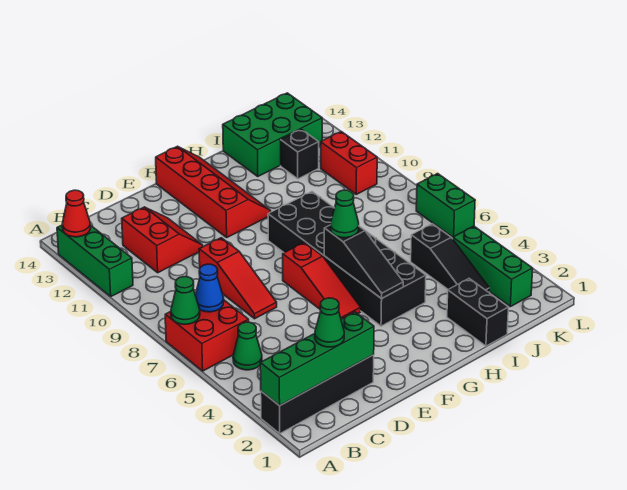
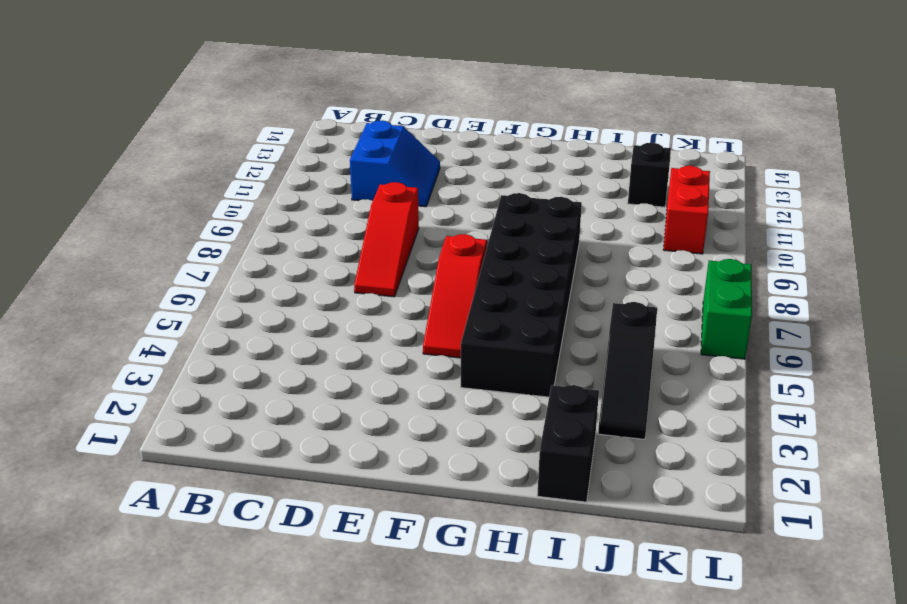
blue slope C11:D12 level 1 top C -> red slope C11:D12 level 1 top C
none -> black brick A2:D2 level 1
none -> red brick A6:B7 level 1
none -> green brick A11:A13 level 1

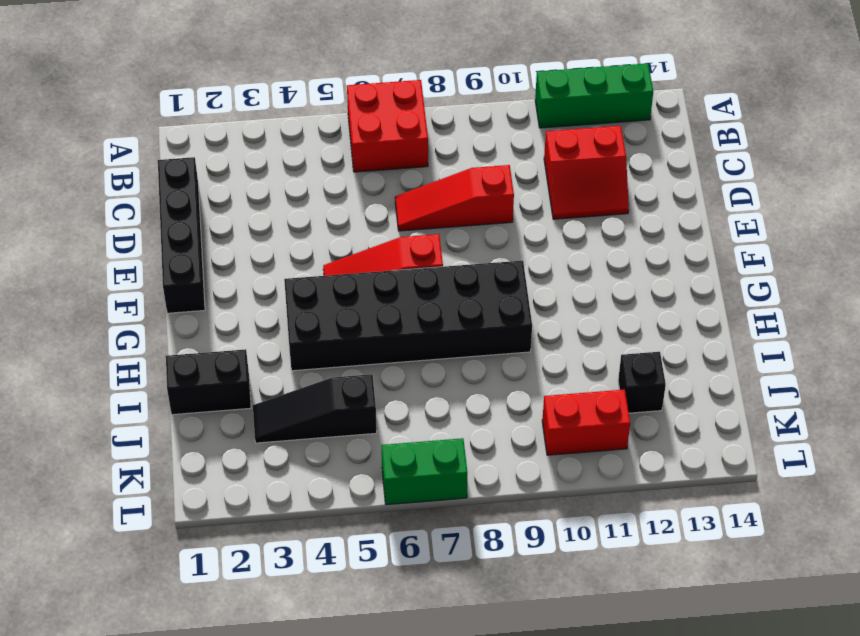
black brick C1:F1 level 1 -> black brick A2:D2 level 1
none -> green cone B5 level 1
none -> red slope F11:G14 level 1 top F
none -> green brick I13:K14 level 1

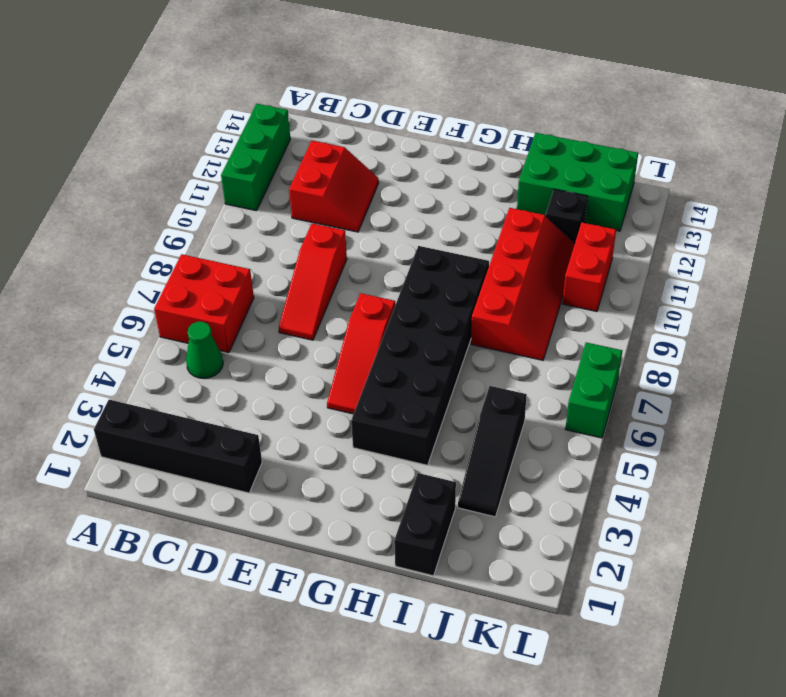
red slope I8:J11 level 1 top I -> red slope F11:G14 level 1 top F
none -> green brick K2:K4 level 1
none -> green brick A2:D2 level 2
none -> green cone A7 level 2

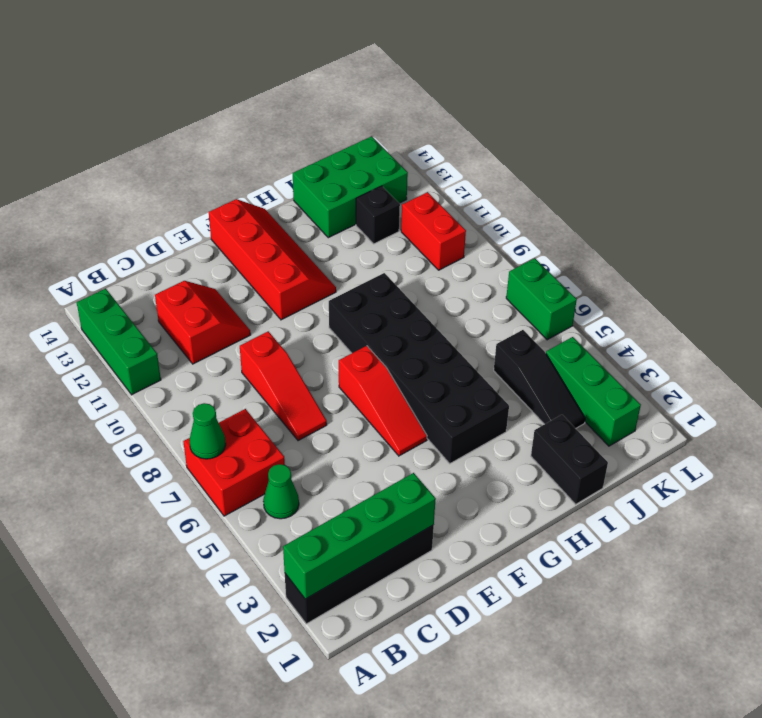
none -> red cone A13 level 2
none -> blue cone B7 level 2
none -> black slope G4:G6 level 2 top 6

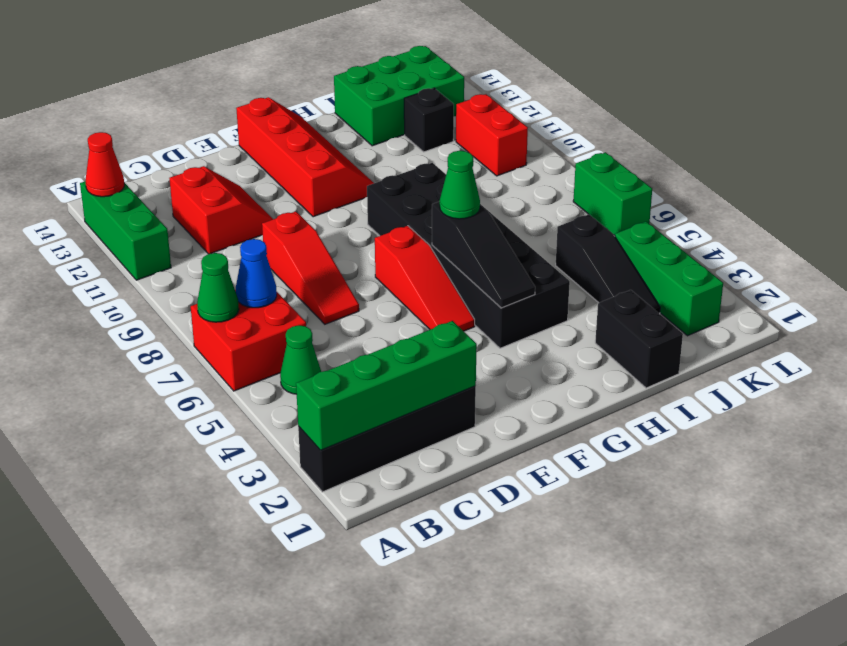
none -> green cone C2 level 3

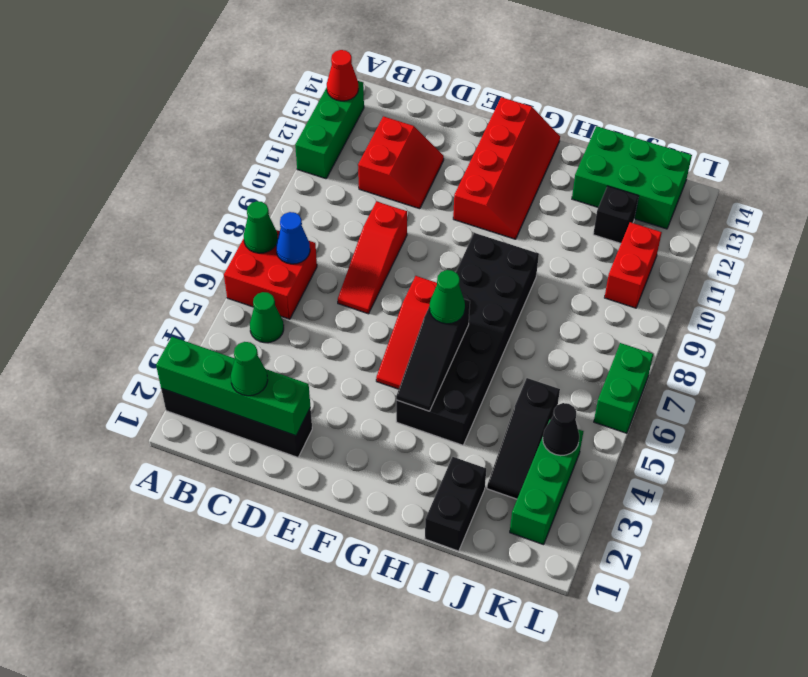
black cone K4 level 2 -> none

